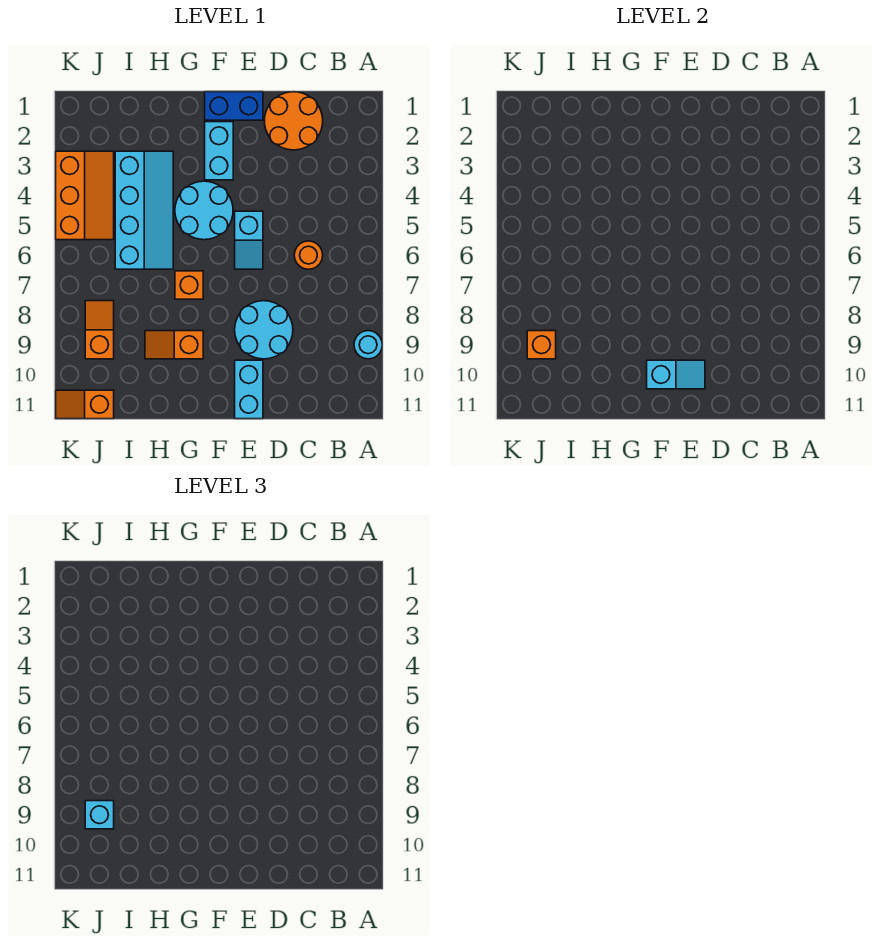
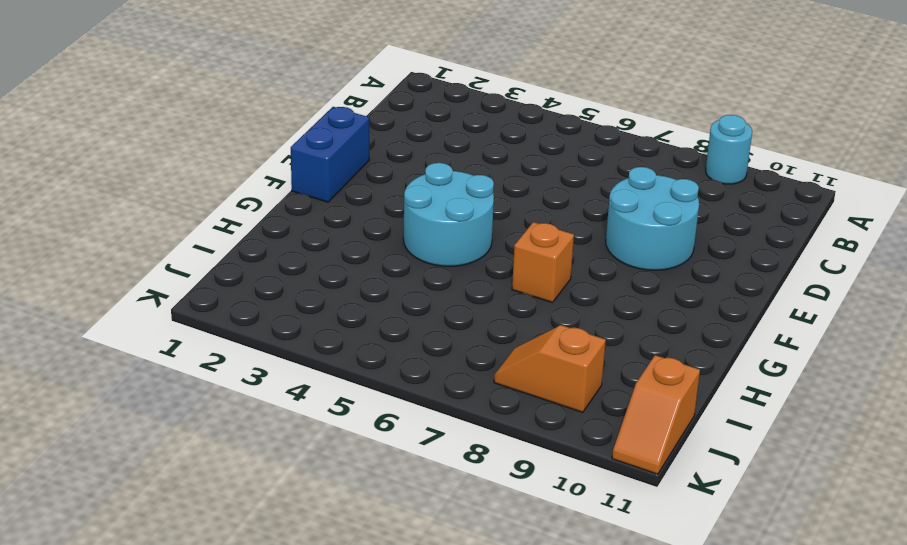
none -> orange round brick C1:D2 level 1
none -> orange round brick C6 level 1
none -> cyan slope E5:E6 level 1 top 5

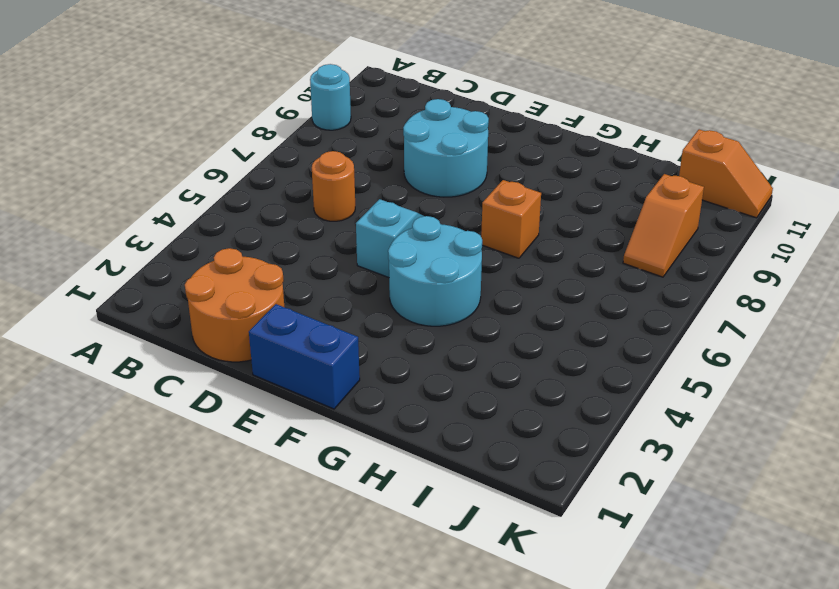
none -> cyan brick E10:E11 level 1
none -> cyan brick F2:F3 level 1
none -> orange slope G9:H9 level 1 top G

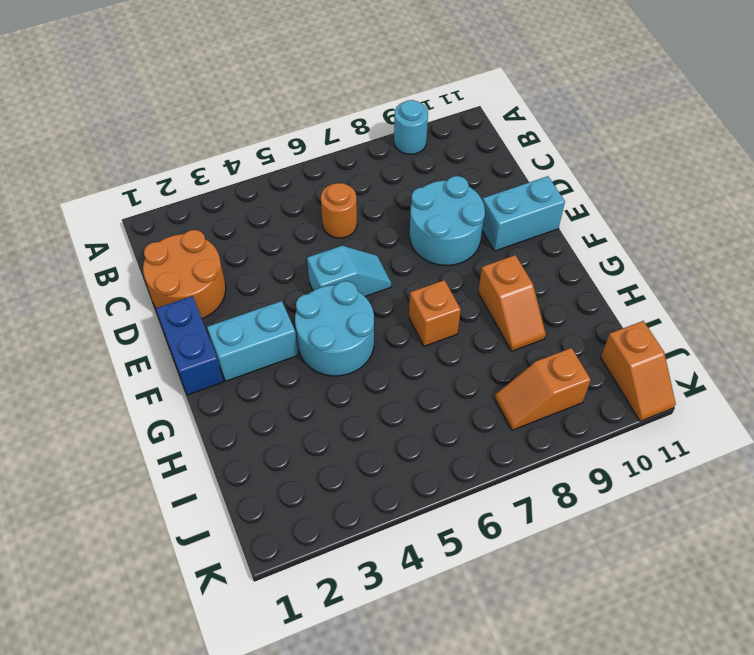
none -> cyan slope H3:I6 level 1 top I
none -> orange slope J3:K5 level 1 top K
none -> cyan slope E10:F10 level 2 top F

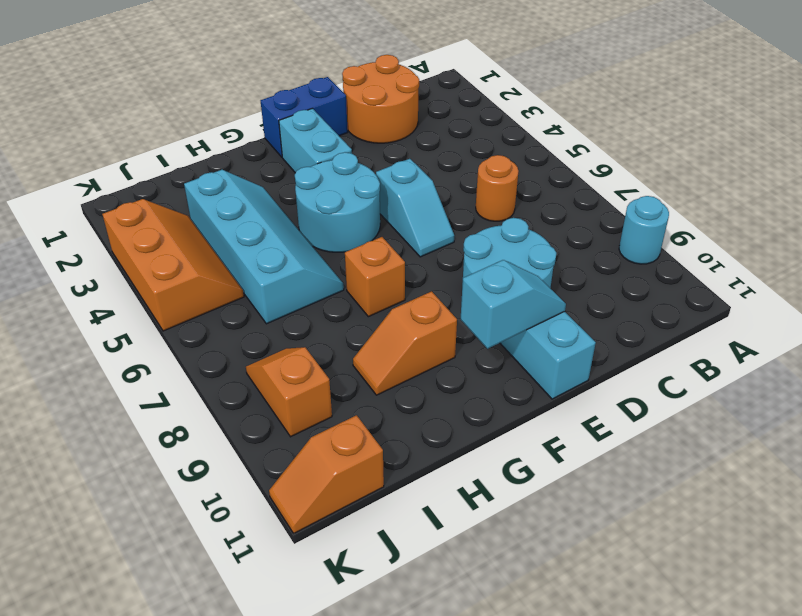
none -> orange brick J9 level 2
none -> cyan brick J9 level 3

